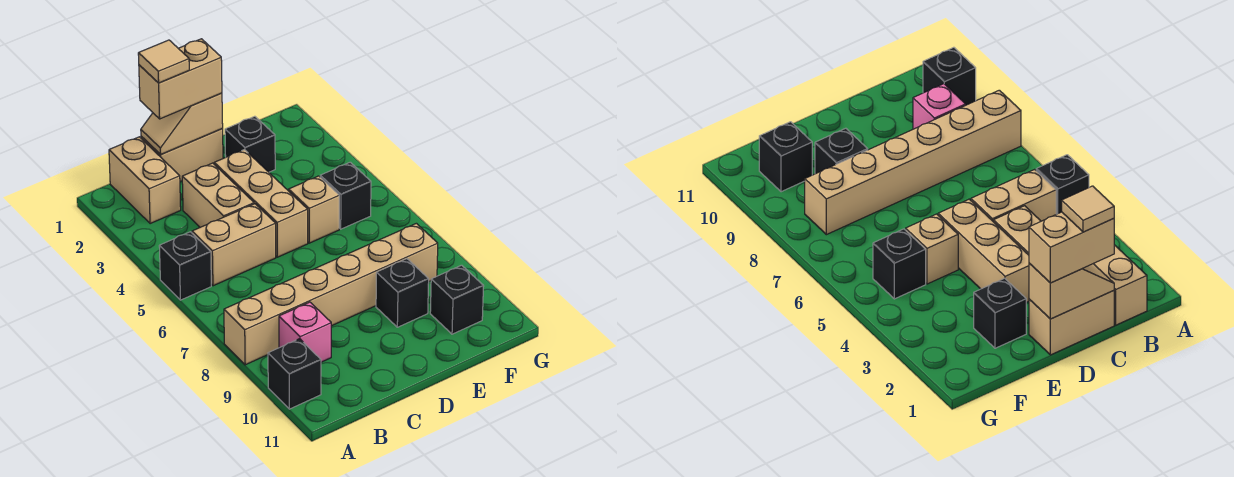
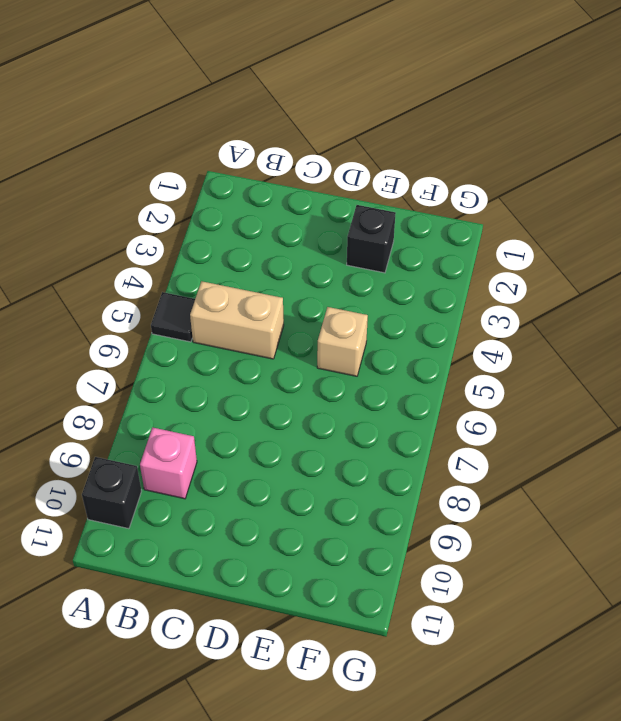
black tile A5 level 1 -> black brick A5 level 1
none -> tan brick A8:F8 level 1
none -> tan brick B1:B2 level 1
none -> tan brick C1:D1 level 1

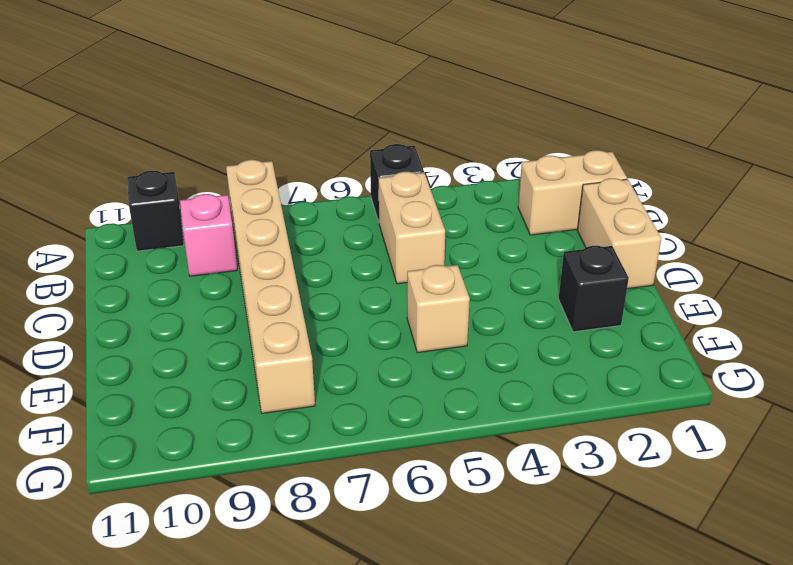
none -> tan brick C3:C4 level 1
none -> tan brick D3:D5 level 1
none -> black brick E9 level 1

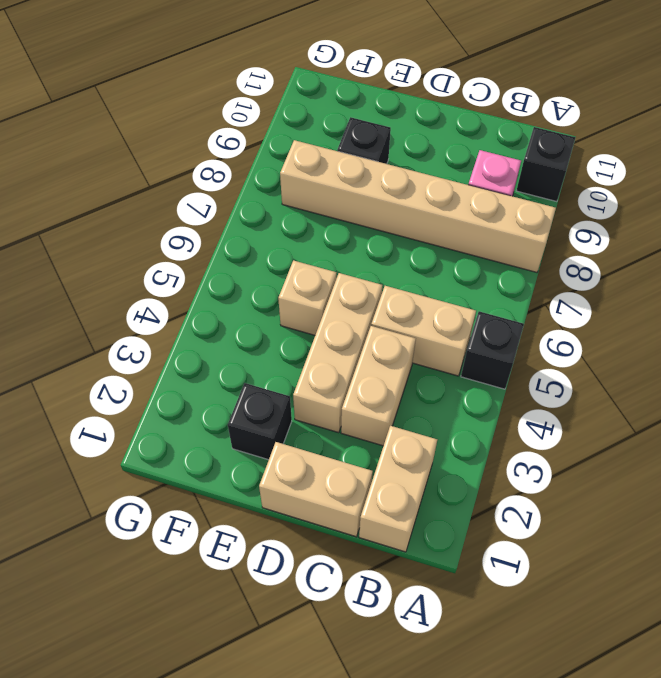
none -> black brick F5 level 1
none -> black brick F10 level 1
none -> tan slope C1:D1 level 2 top D

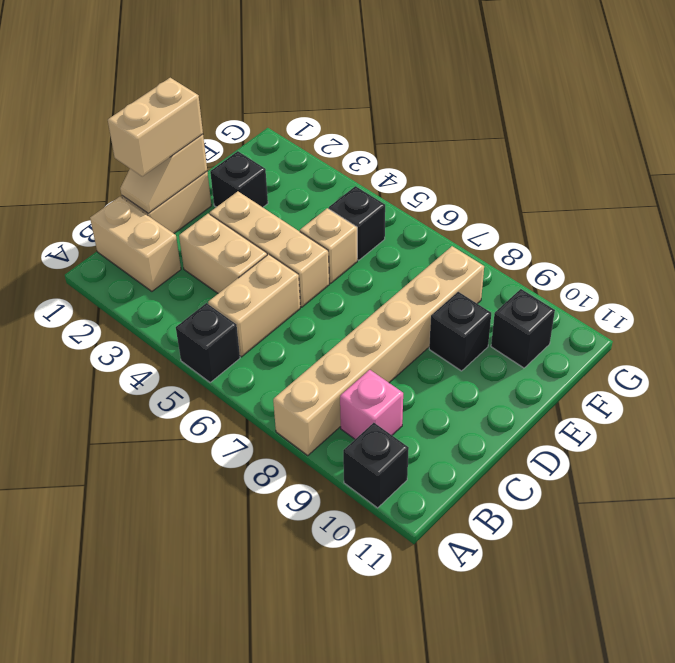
none -> tan tile C1 level 4

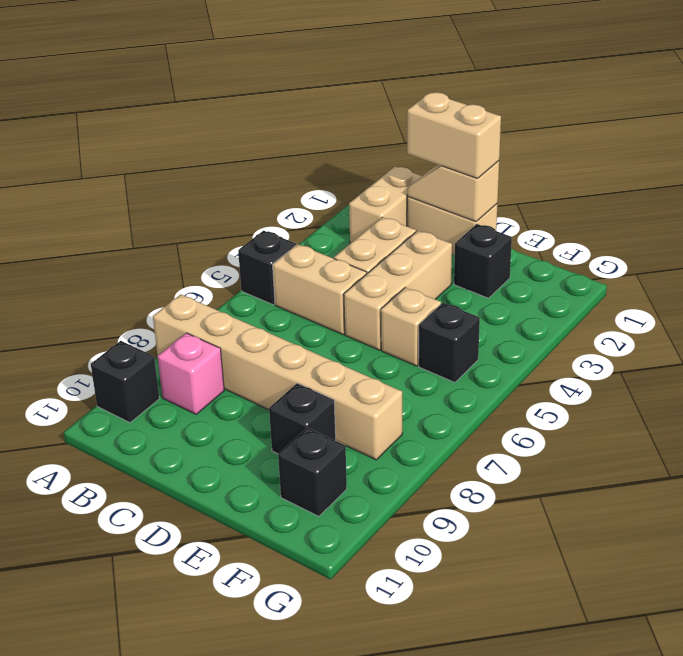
none -> tan tile C1 level 4

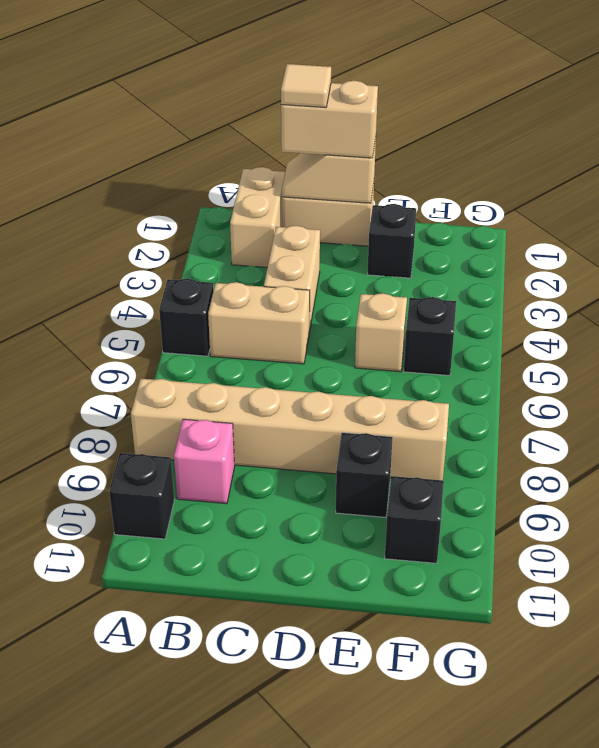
none -> tan brick D3:D5 level 1

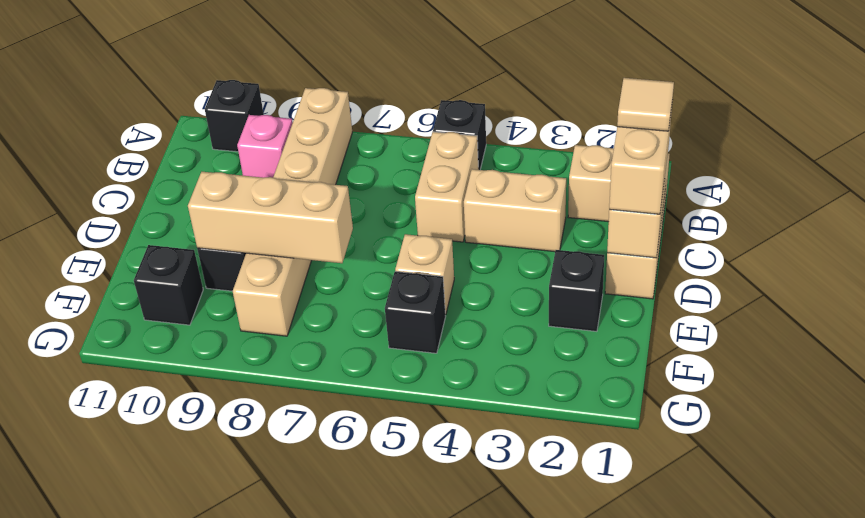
tan brick E7:E9 level 2 -> tan brick D3:D5 level 1

